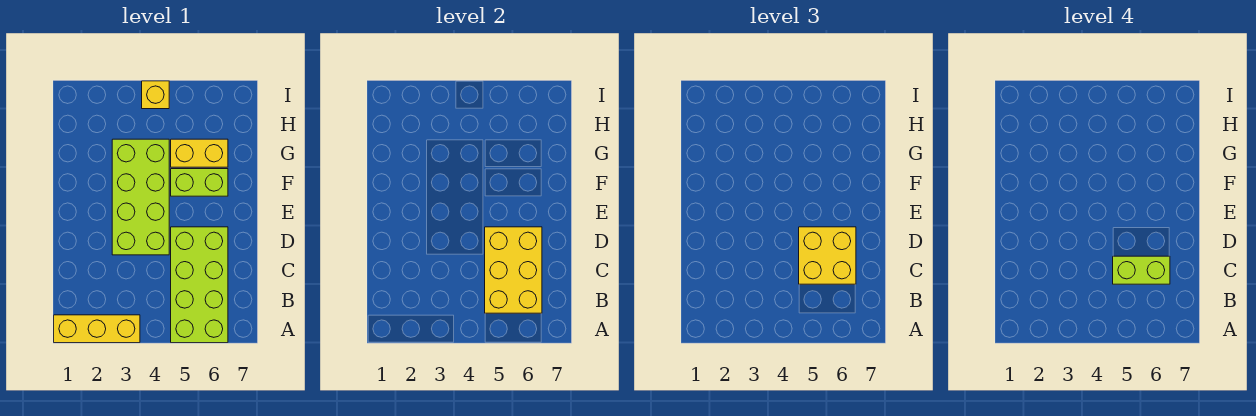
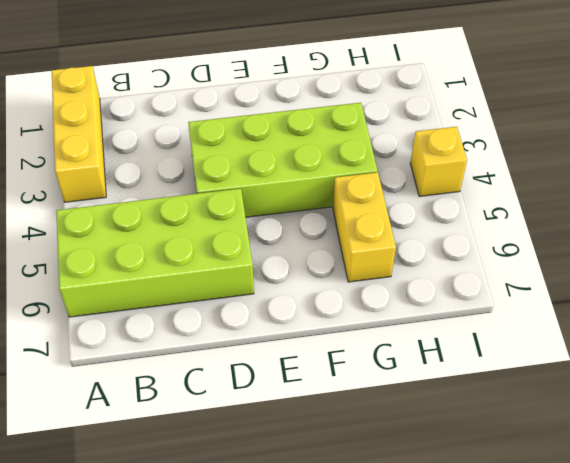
none -> lime brick F5:F6 level 1
none -> yellow brick B5:D6 level 2

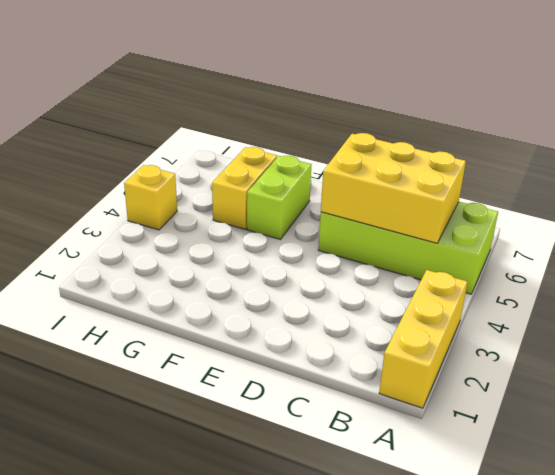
none -> lime brick D3:G4 level 1
none -> yellow brick C5:D6 level 3

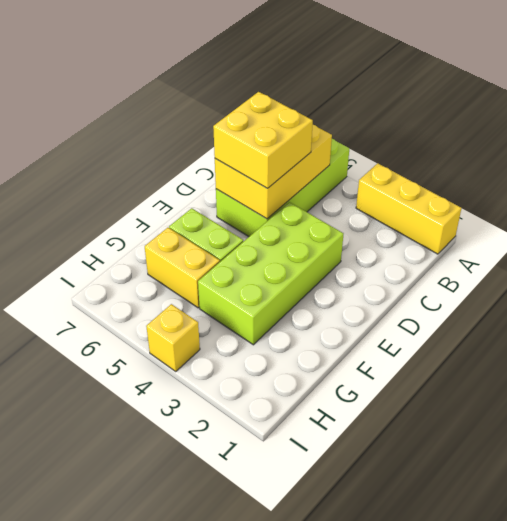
none -> lime brick C5:C6 level 4

